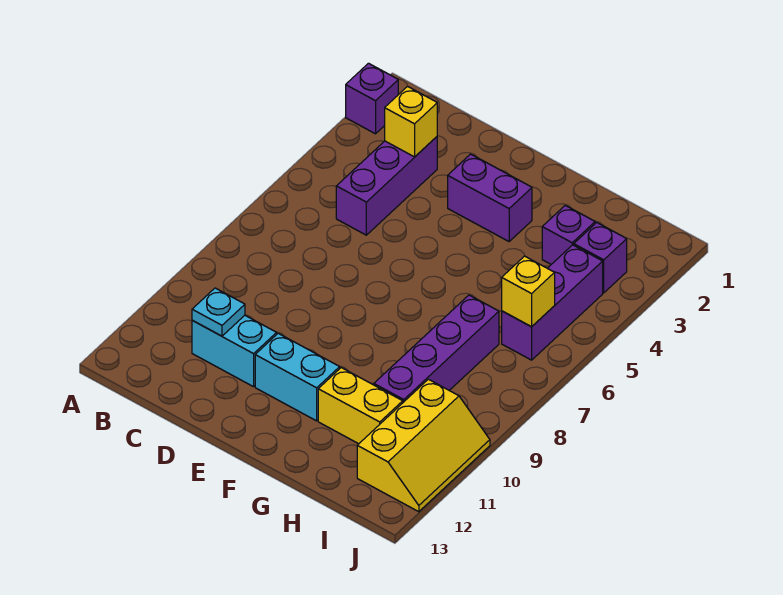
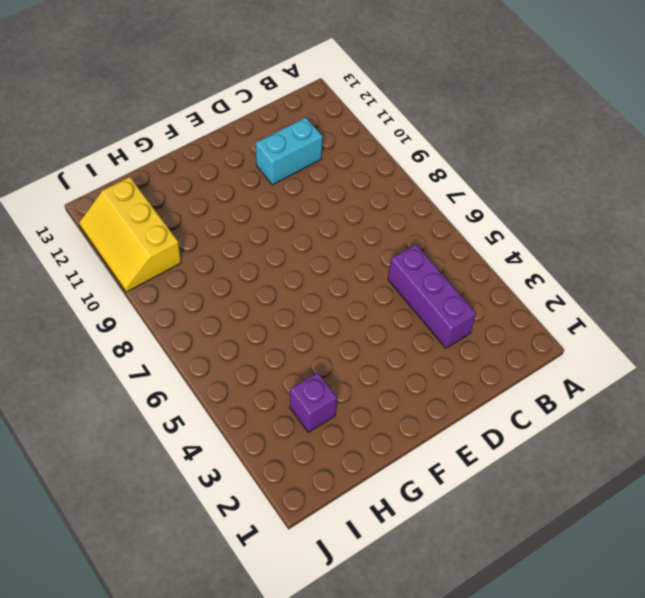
none -> purple brick A2 level 1
none -> purple brick E3:F3 level 1
none -> cyan brick E11:F11 level 1

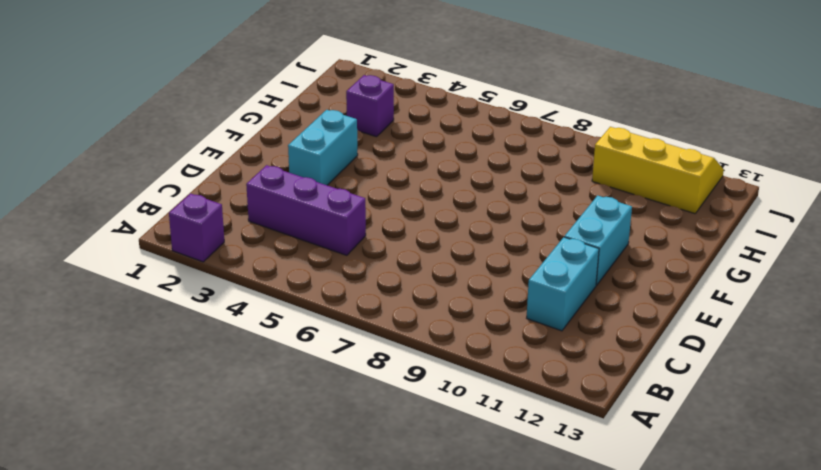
cyan brick E3:F3 level 1 -> purple brick E3:F3 level 1
none -> yellow brick G11:H11 level 1
none -> purple brick H7:H10 level 1
none -> purple brick I3 level 1

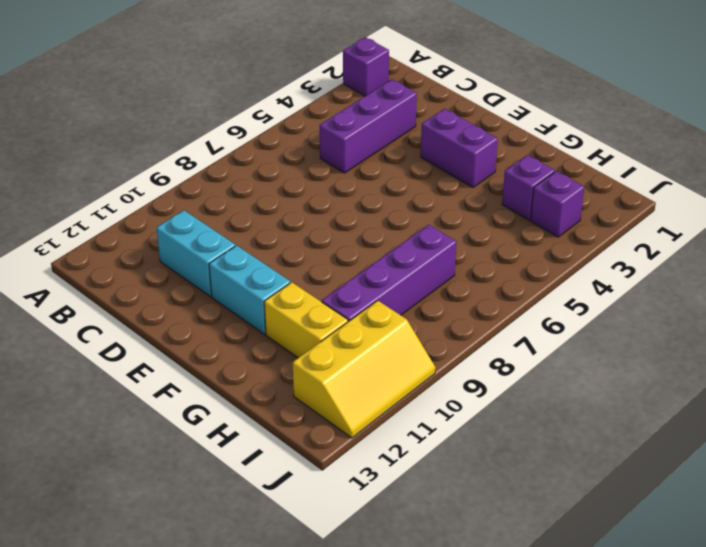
none -> purple brick I4:I6 level 1
none -> yellow brick C3 level 2
none -> cyan plate C11 level 2

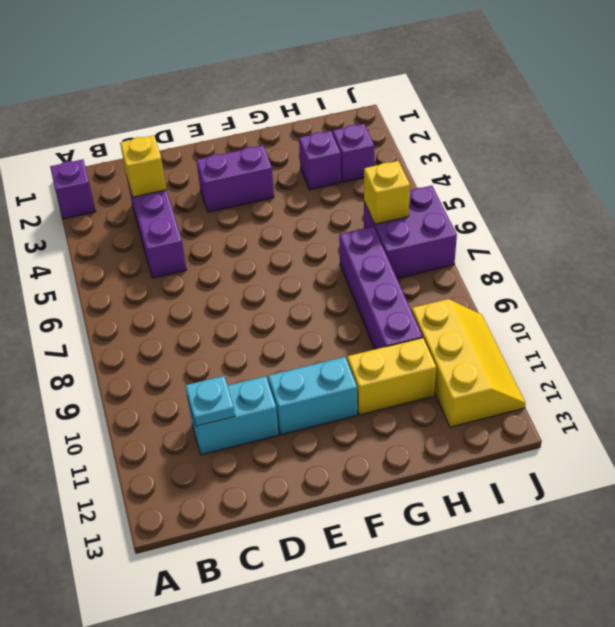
purple brick I6:J7 level 1 -> purple brick I4:I6 level 1

